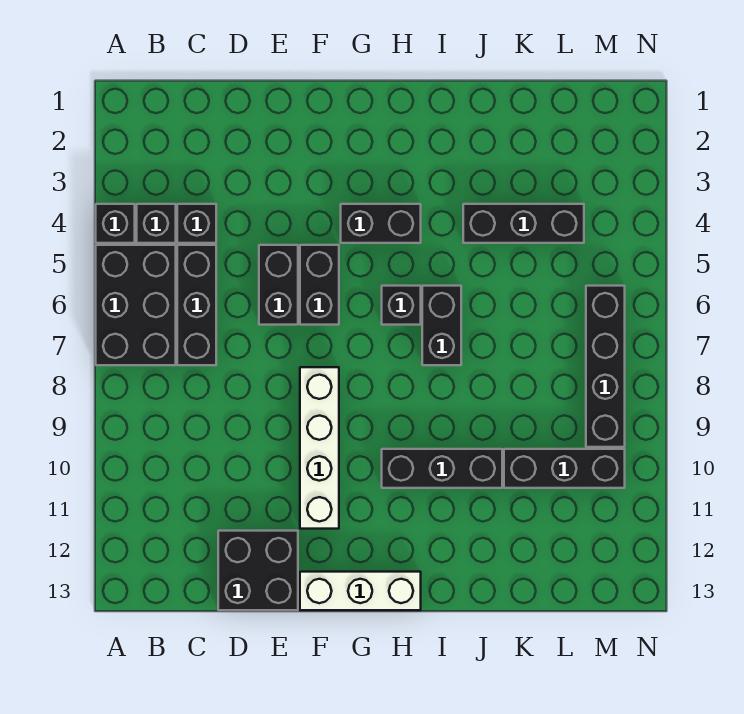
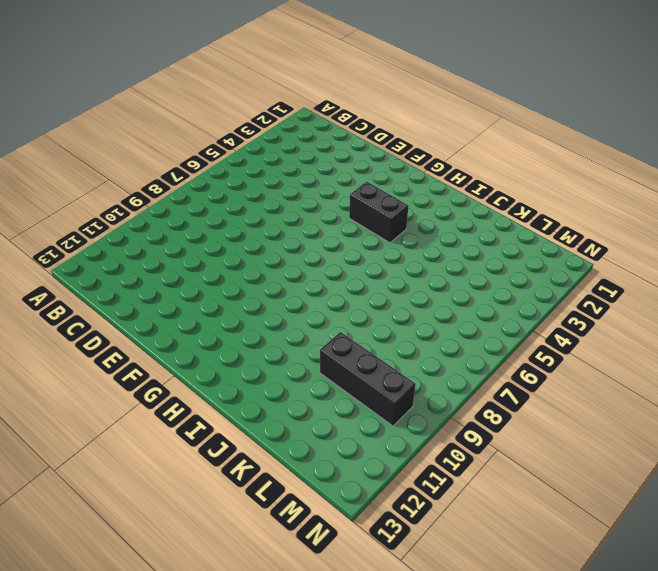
none -> black brick A4 level 1
none -> black brick A5:B7 level 1
none -> black brick B4 level 1

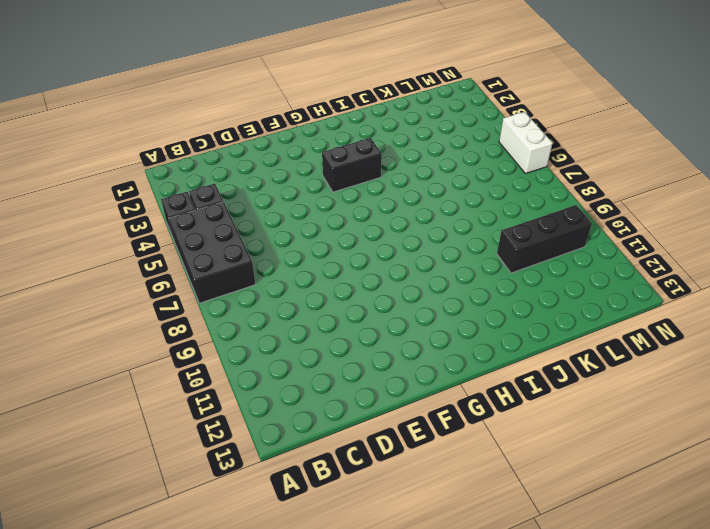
white brick N5:N6 level 1 -> none
none -> black brick C4 level 1
none -> black brick C5:C7 level 1
none -> black brick D12:E13 level 1

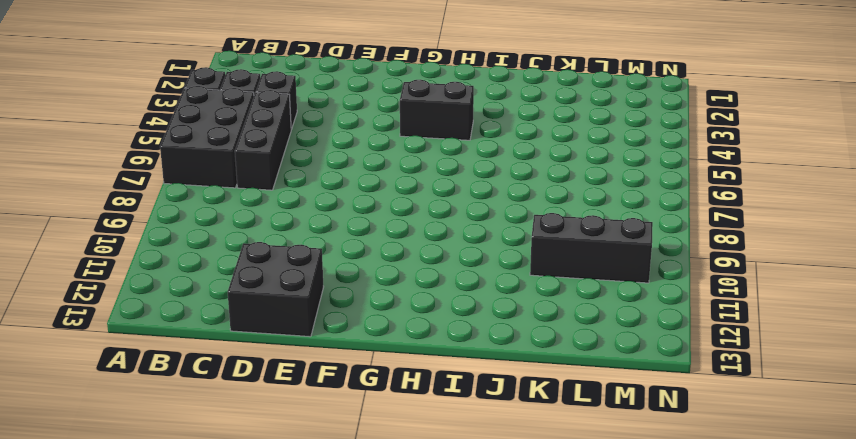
none -> black brick E5:E6 level 1
none -> black brick F5:F6 level 1
none -> white brick F8:F11 level 1

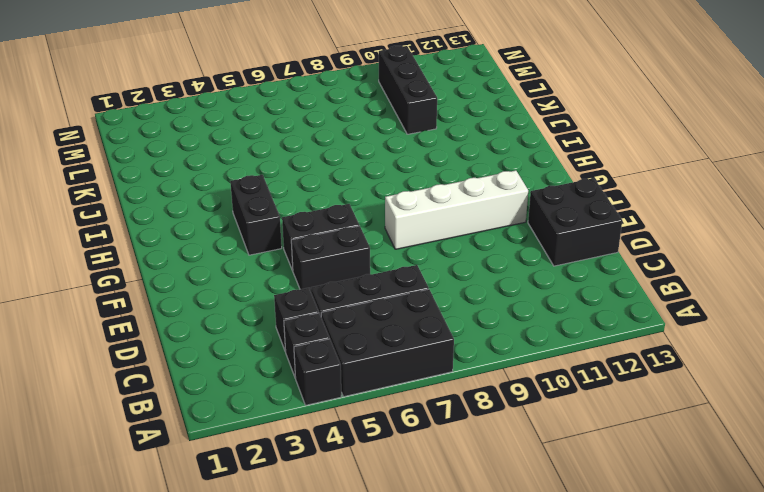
none -> white brick F13:H13 level 1
none -> black brick H6 level 1
none -> black brick H10:J10 level 1

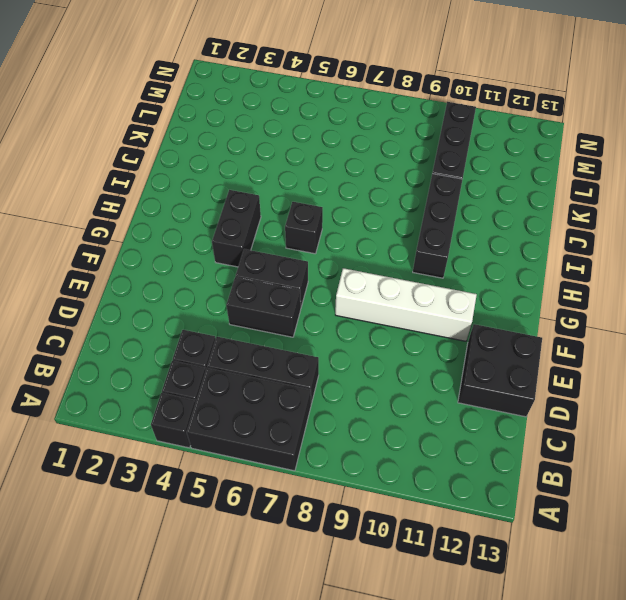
none -> white brick F13:H13 level 1
none -> black brick I6:I7 level 1
none -> black brick J4:L4 level 1

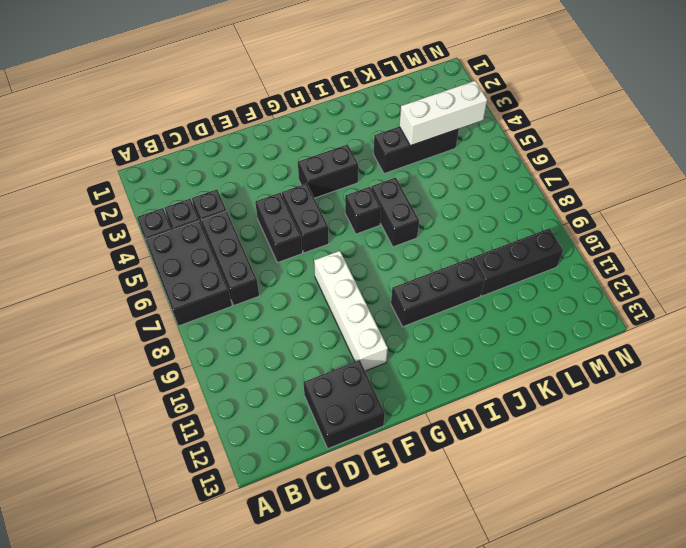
white brick K4:M4 level 2 -> white brick F13:H13 level 1
none -> black brick M6:M9 level 1

